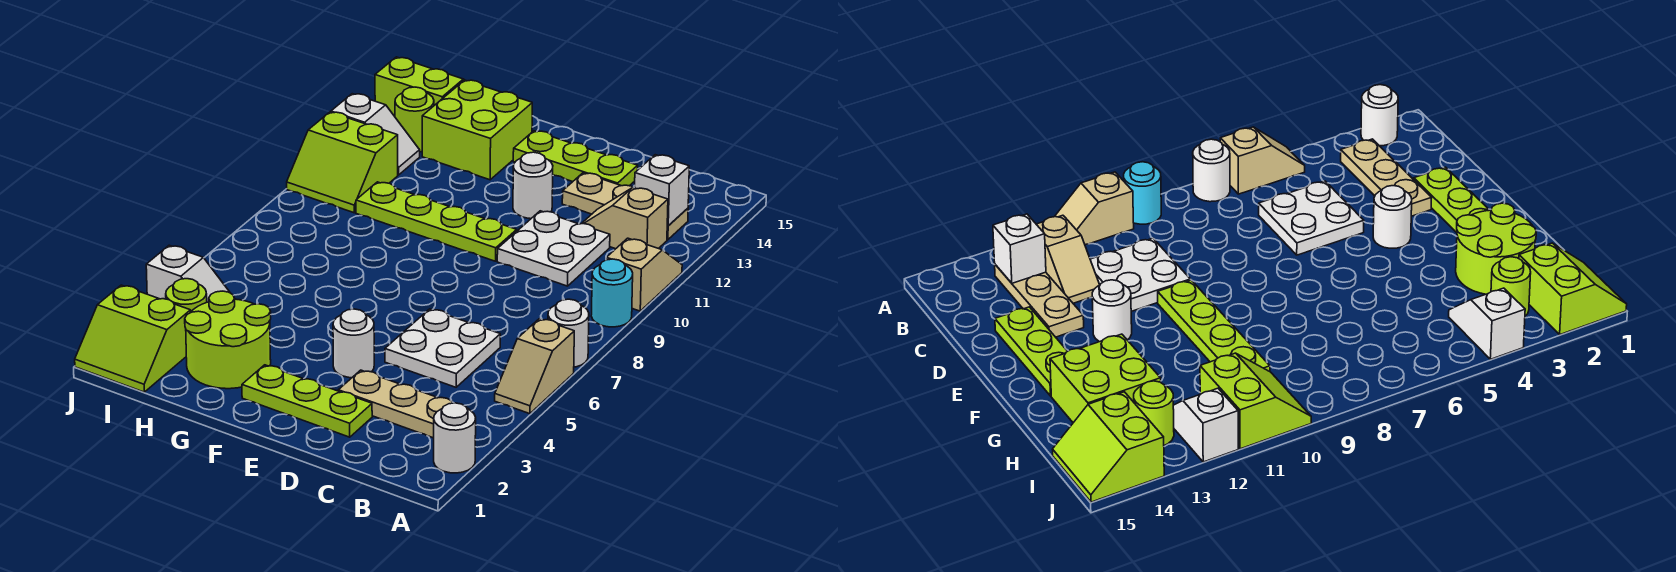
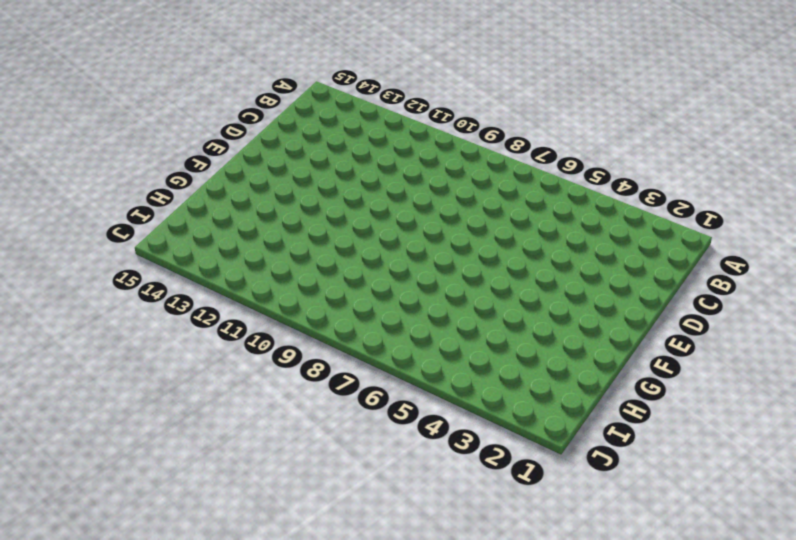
none -> white round brick A2 level 1
none -> tan slope A5:A6 level 1 top 6
none -> white round brick A7 level 1

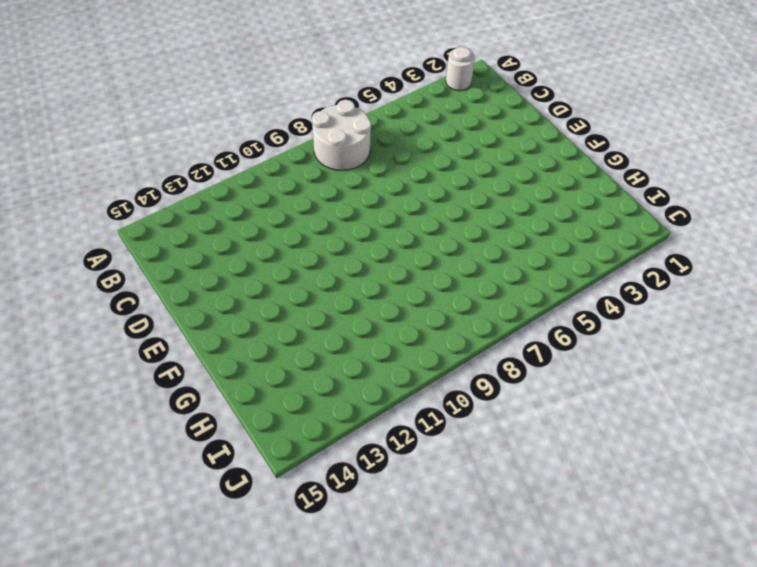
white round brick A7:B8 level 1 -> white round brick A7 level 1
none -> tan slope A5:A6 level 1 top 6
none -> cyan round brick A9 level 1
none -> tan slope A10:A11 level 1 top 10

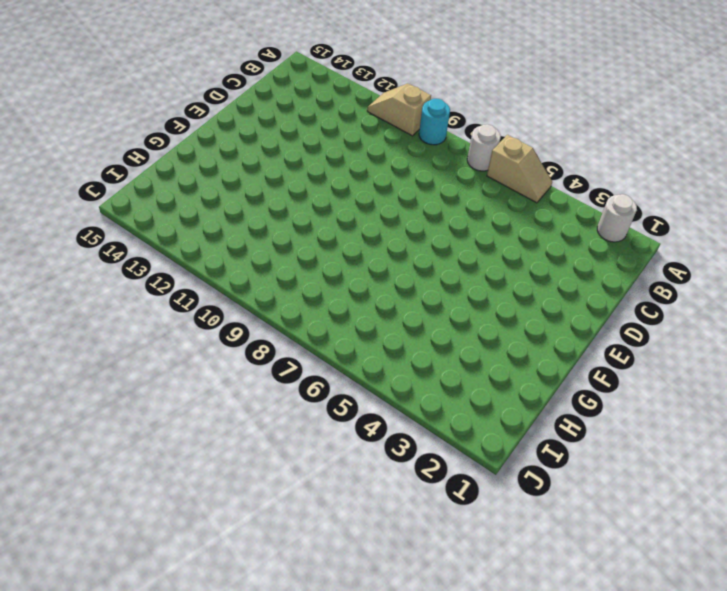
none -> tan plate B3:D3 level 1
none -> tan slope B12:C12 level 1 top B
none -> tan plate B13:D13 level 1

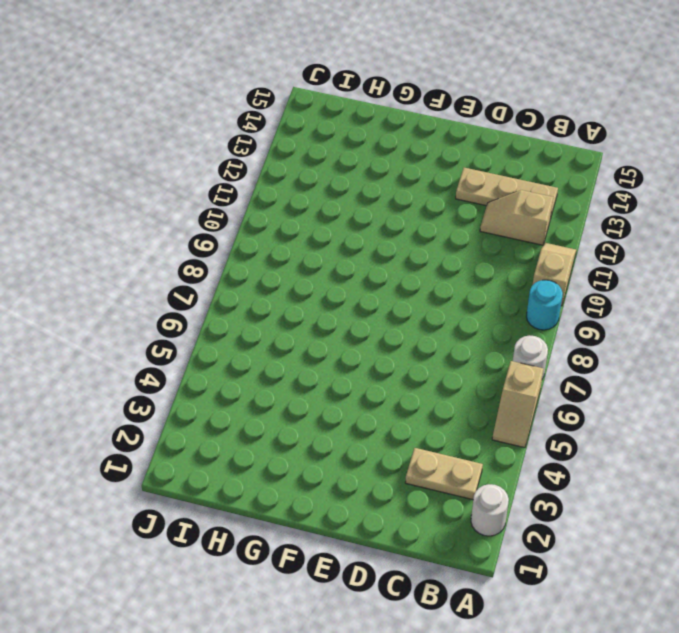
tan plate B3:C3 level 1 -> tan plate B3:D3 level 1
none -> white plate C5:D6 level 1
none -> white plate C10:D11 level 1
none -> lime plate D2:F2 level 1

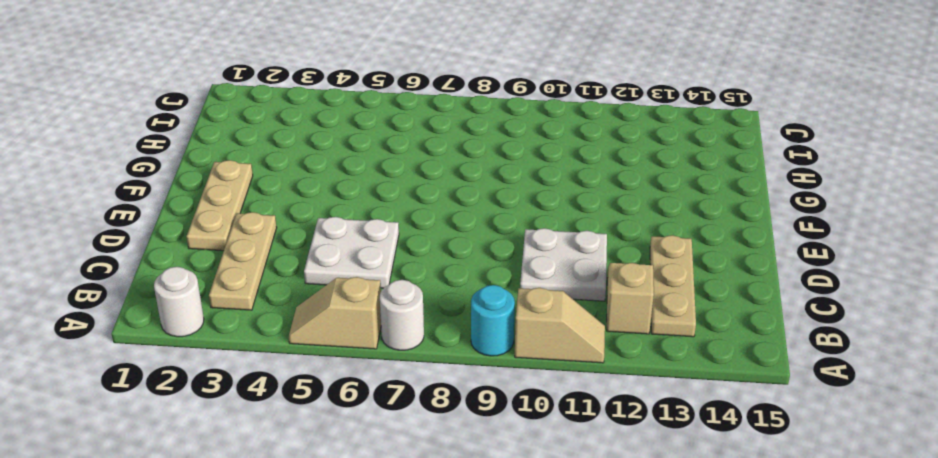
tan plate D2:F2 level 1 -> lime plate D2:F2 level 1
none -> lime plate D14:F14 level 1
none -> white round brick E4 level 1
none -> lime plate E10:H10 level 1

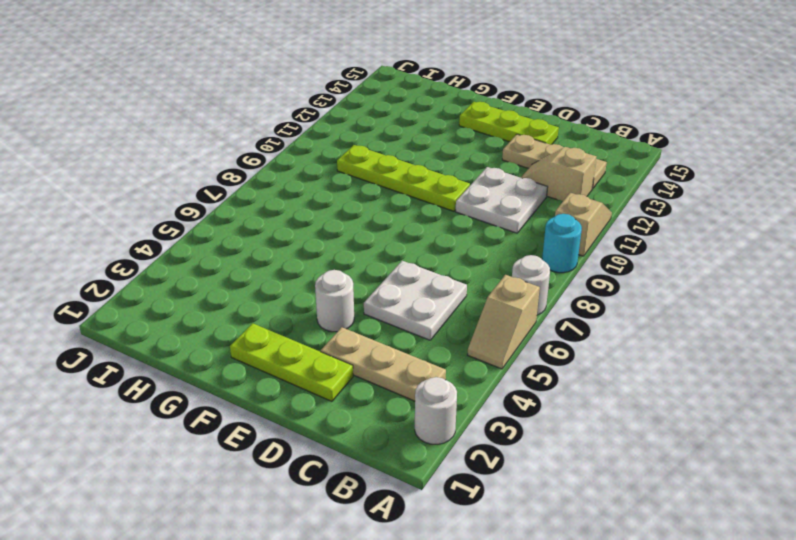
none -> white round brick E12 level 1
none -> lime round brick G2:H3 level 1
none -> lime brick G13:H14 level 1

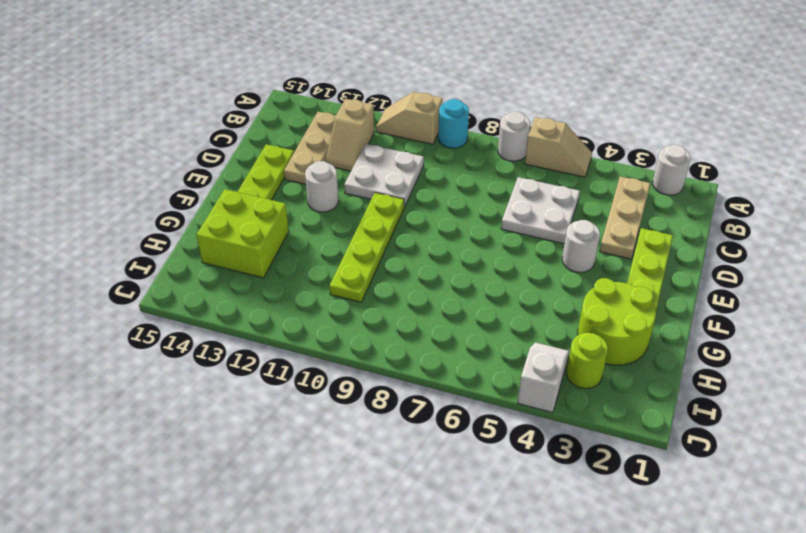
none -> lime slope I1:J2 level 1 top 2
none -> lime slope I10:J11 level 1 top 11
none -> white slope I12:J12 level 1 top J

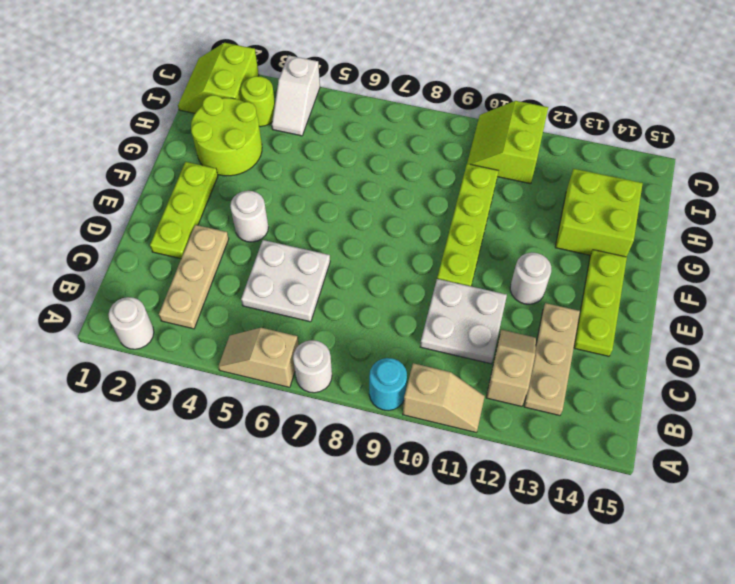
none -> white slope I12:J12 level 1 top J
none -> lime round brick I13 level 1
none -> lime slope I14:J15 level 1 top 14

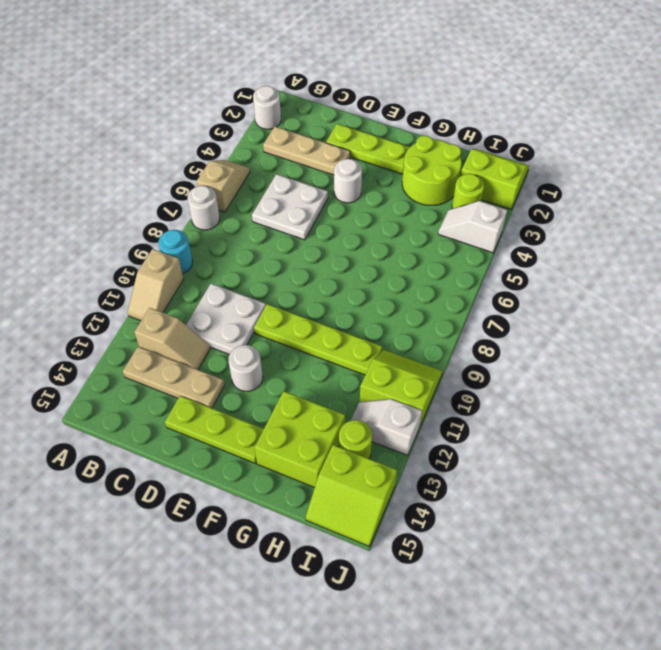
none -> white brick B13 level 2

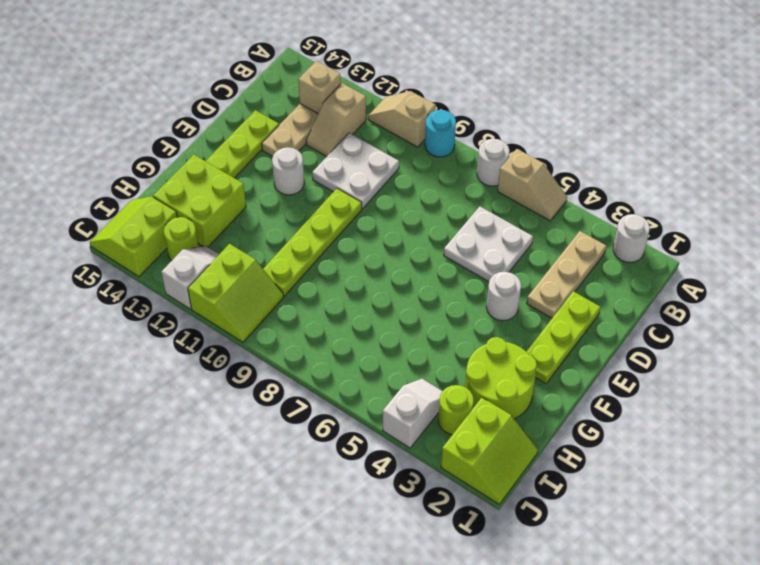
tan brick B13 level 2 -> white brick B13 level 2

